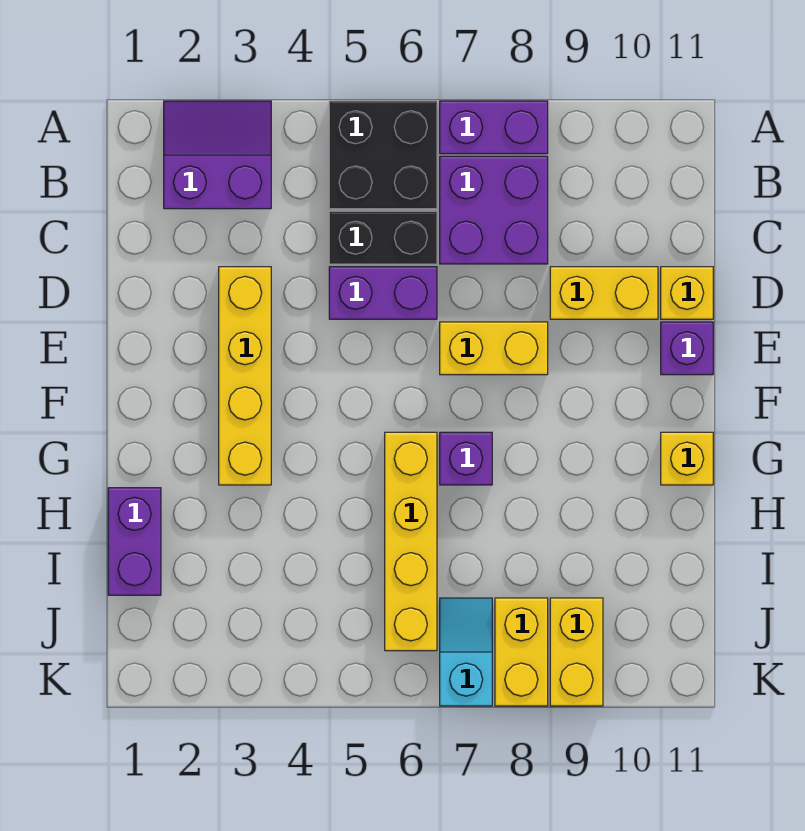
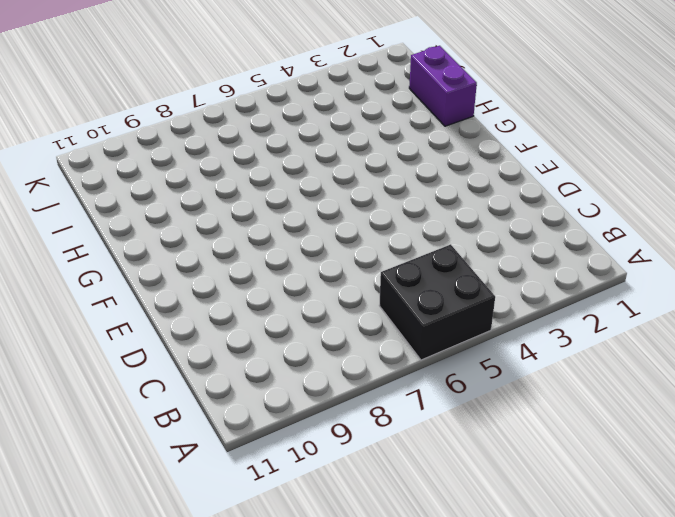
none -> purple slope A2:B3 level 1 top B
none -> purple brick A7:A8 level 1
none -> purple brick B7:C8 level 1

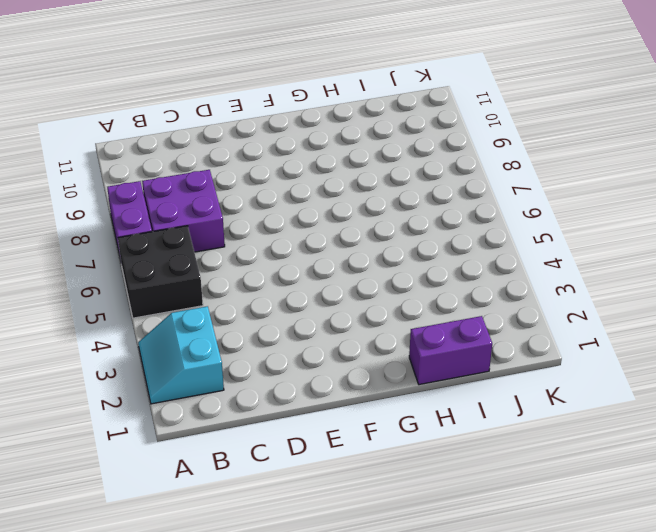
cyan slope A2:B3 level 1 top B -> purple slope A2:B3 level 1 top B
none -> black brick C5:C6 level 1
none -> yellow brick D3:G3 level 1
none -> purple brick D5:D6 level 1

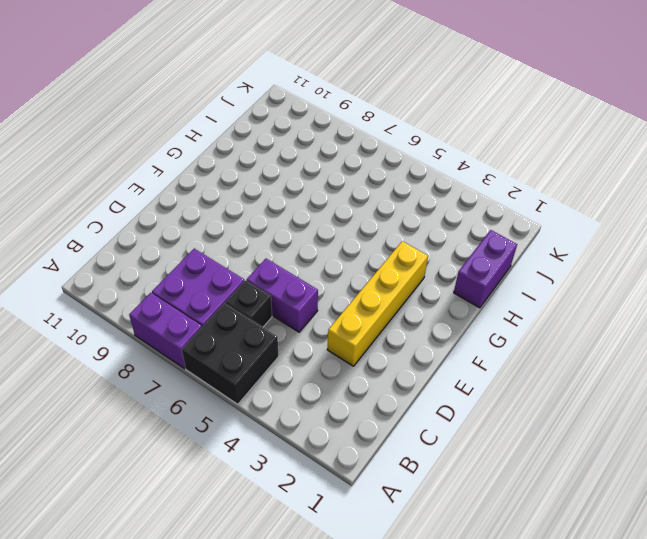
black brick C6 level 1 -> black brick C5:C6 level 1
none -> purple slope A2:B3 level 1 top B
none -> yellow brick D9:D10 level 1
none -> yellow brick D11 level 1

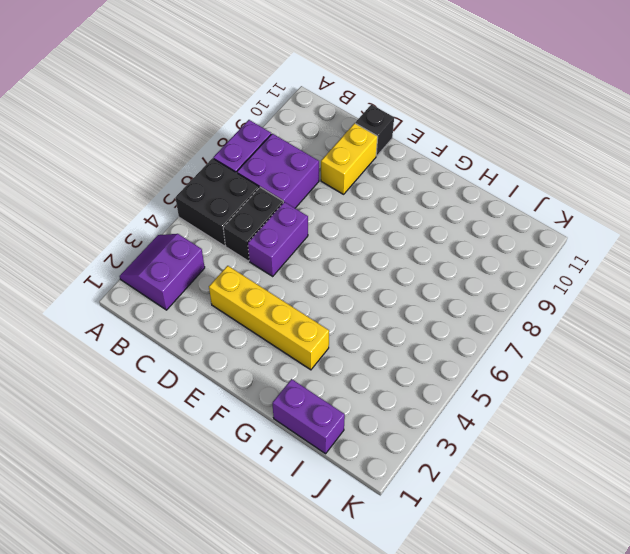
black brick D11 level 1 -> yellow brick D11 level 1
none -> yellow brick E7:E8 level 1
none -> purple brick E11 level 1
none -> yellow brick G6:J6 level 1

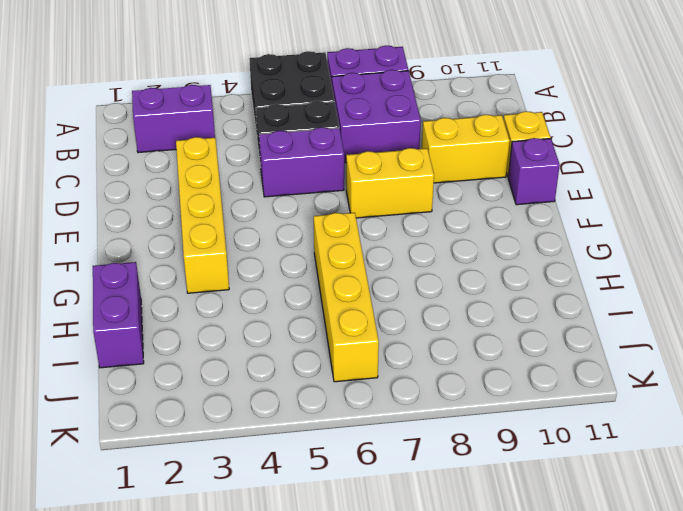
none -> purple brick G7 level 1
none -> yellow brick G11 level 1
none -> cyan slope J7:K7 level 1 top K

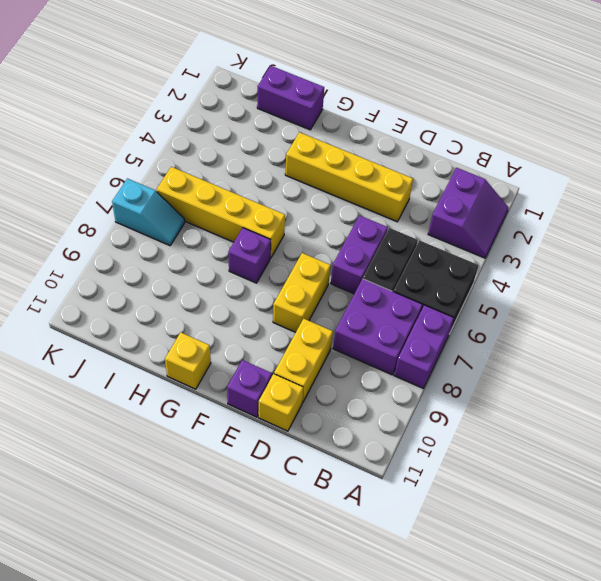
none -> yellow brick J8:K8 level 1
none -> yellow brick J9:K9 level 1

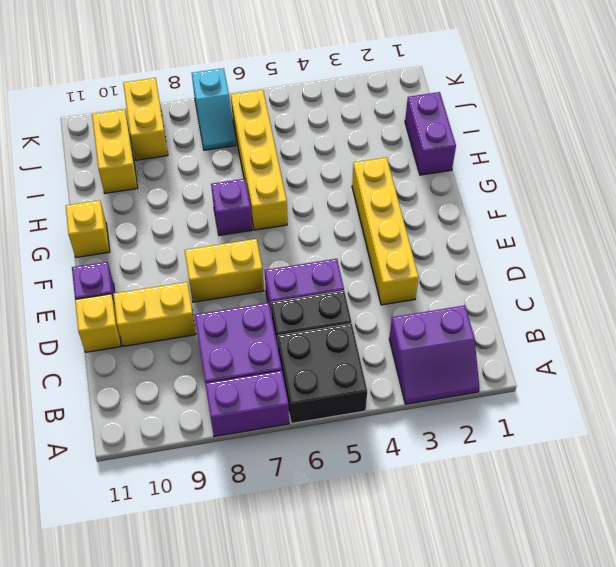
yellow brick I10:J10 level 1 -> yellow brick J8:K8 level 1

